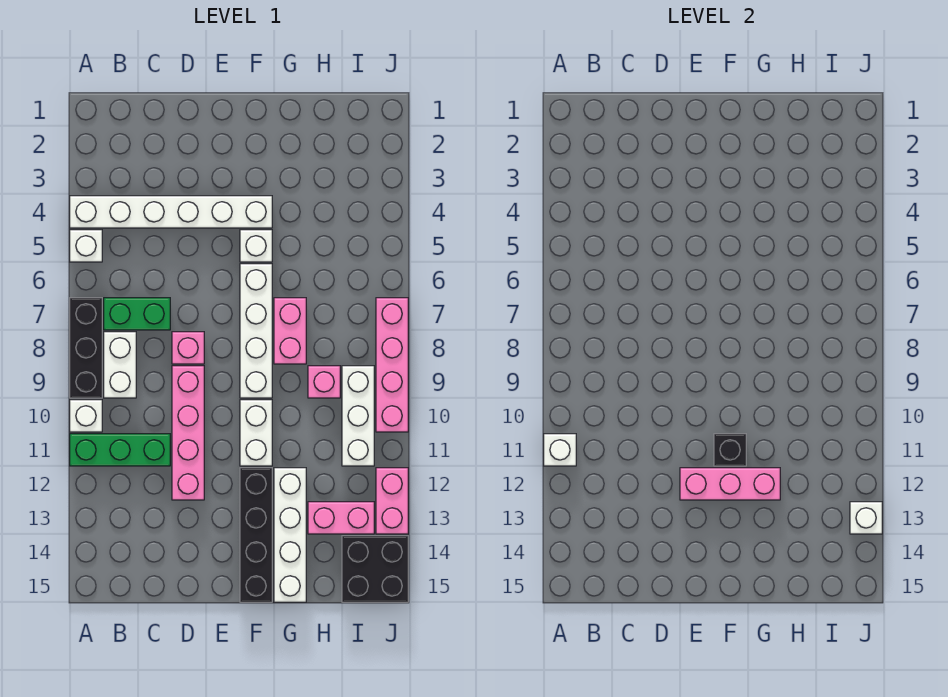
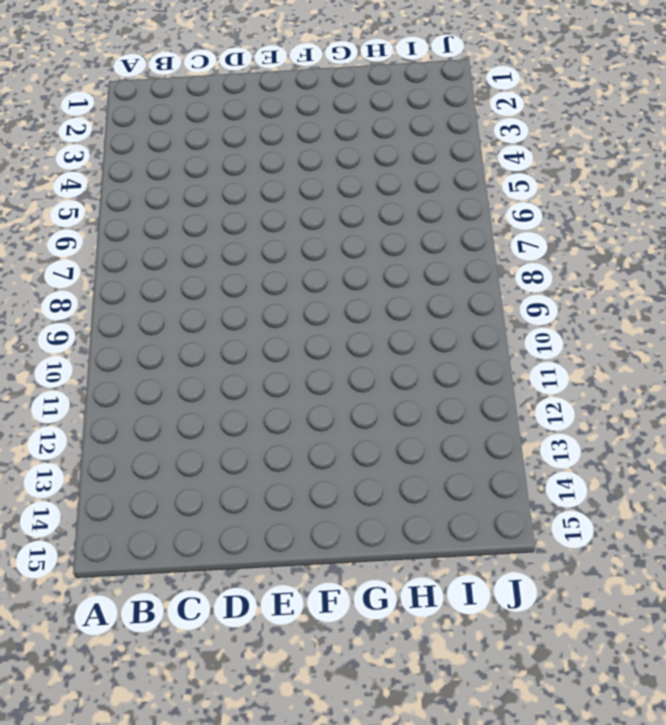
none -> white brick A4:F4 level 1
none -> white brick A5 level 1
none -> black brick A7:A9 level 1

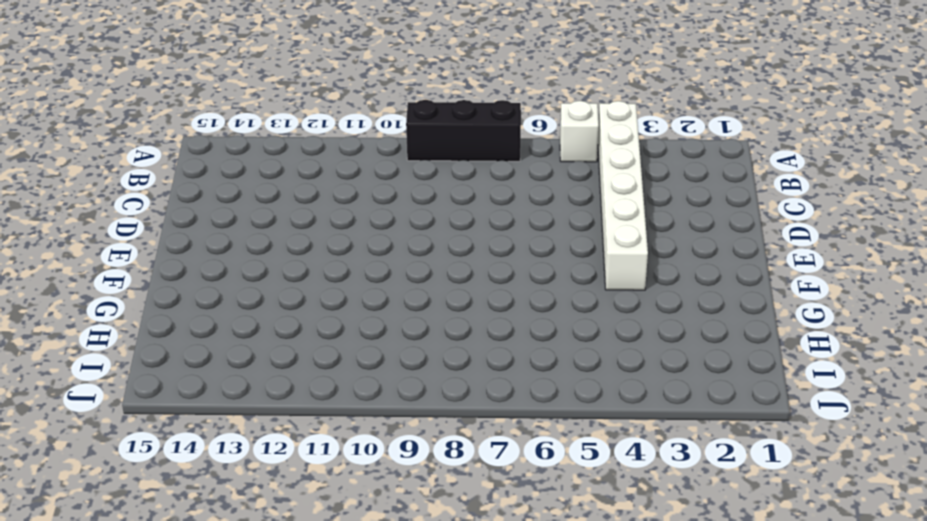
none -> white brick A10 level 1
none -> green brick A11:C11 level 1
none -> green brick B7:C7 level 1

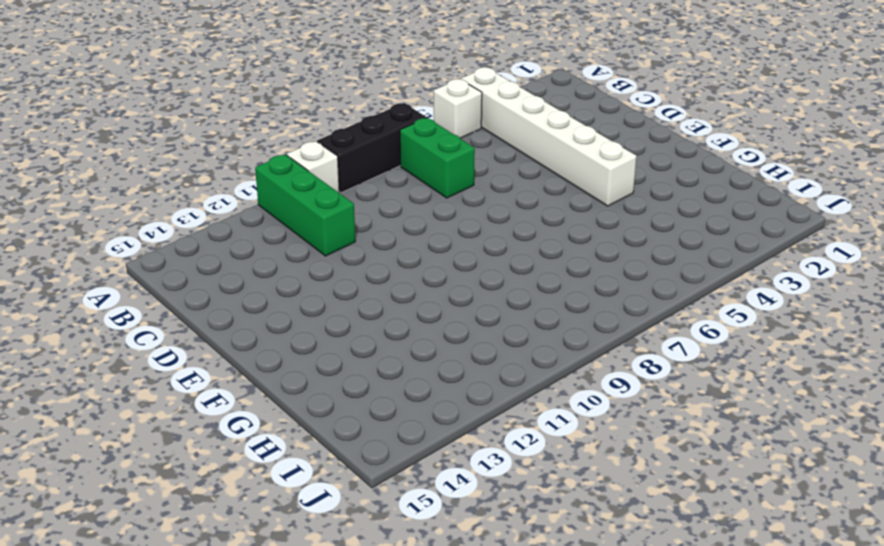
none -> white brick B8:B9 level 1
none -> pink brick D8 level 1
none -> pink brick D9:D12 level 1

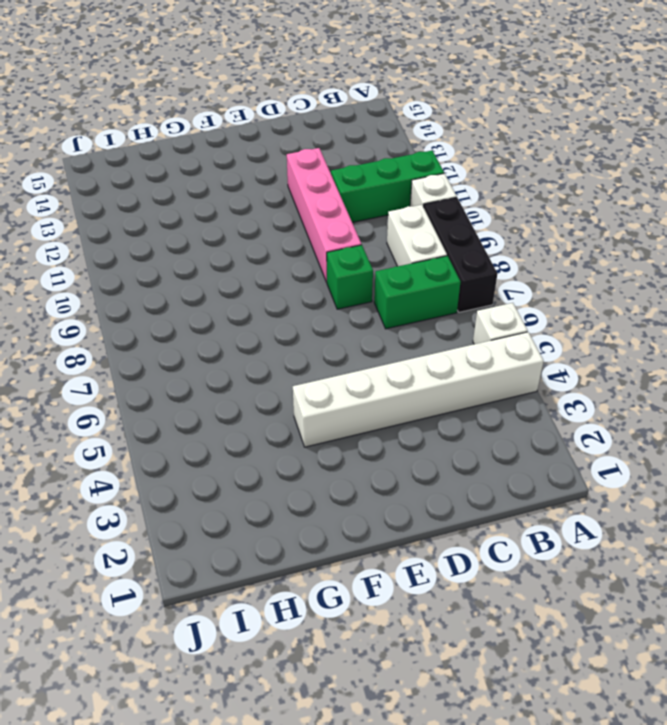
green brick D8 level 1 -> pink brick D8 level 1
none -> white brick F5 level 1
none -> white brick F6:F9 level 1
none -> white brick F10:F11 level 1

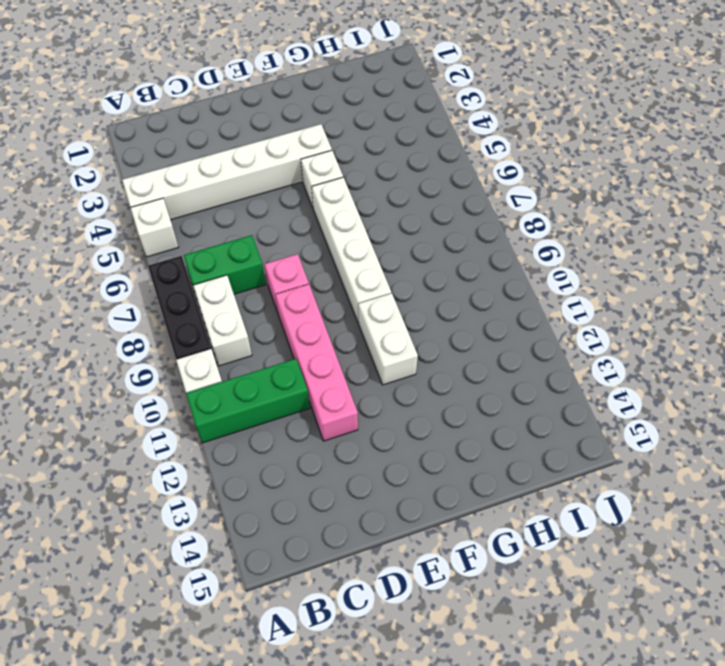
none -> black brick F12:F15 level 1
none -> pink brick G7:G8 level 1
none -> white brick G12:G15 level 1

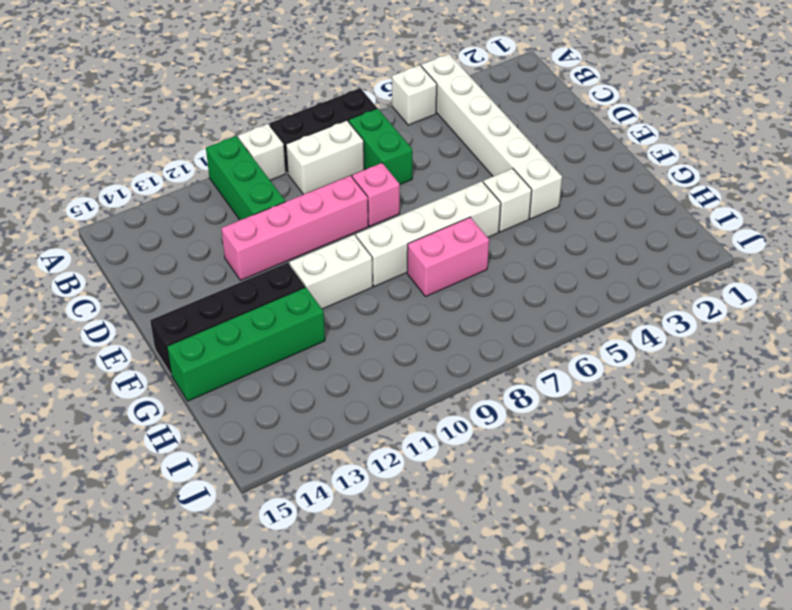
green brick G12:G15 level 1 -> white brick G12:G15 level 1
none -> pink brick H9 level 1
none -> pink brick H13:I13 level 1
none -> white brick I9:I11 level 1

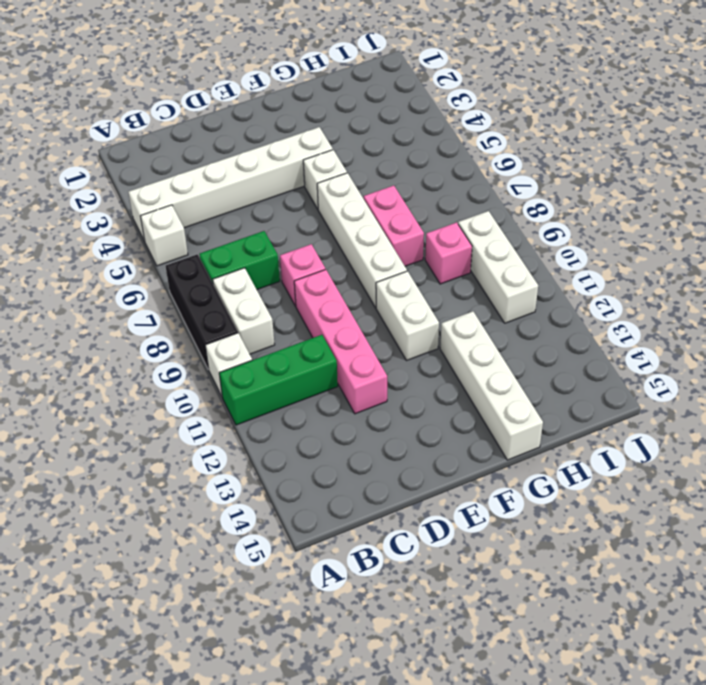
none -> black brick F12:F15 level 1
none -> pink brick H13:I13 level 1
none -> black brick I14:J15 level 1

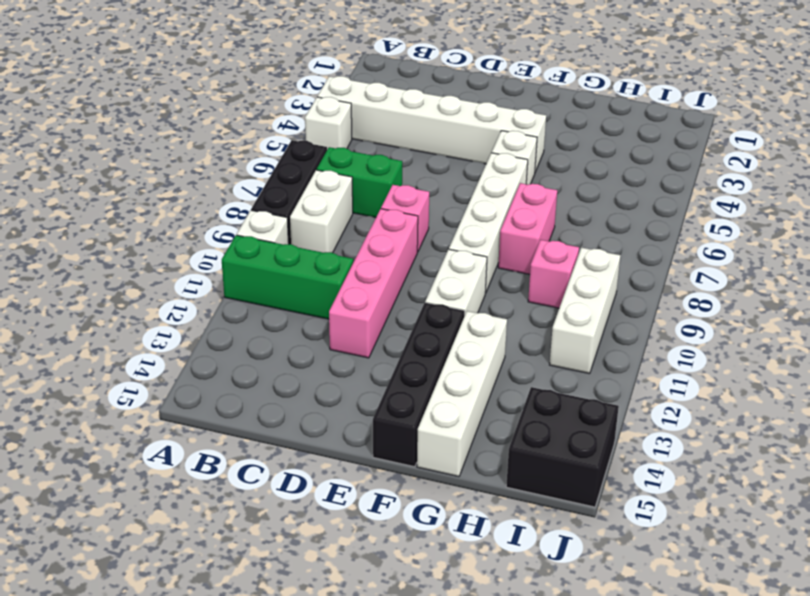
none -> pink brick H13:I13 level 1
none -> pink brick J7:J10 level 1
none -> pink brick J12:J13 level 1

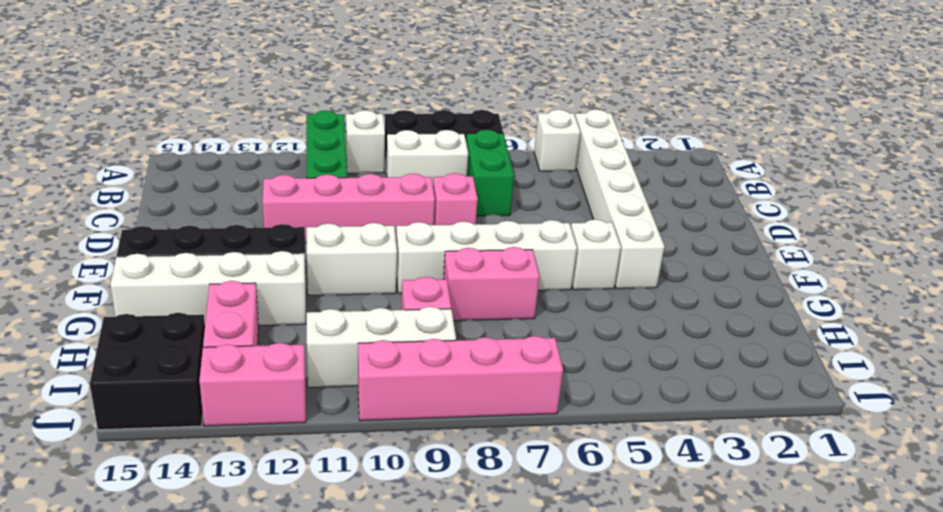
none -> white brick A11 level 2
none -> pink brick E12:G12 level 2
none -> black brick F11 level 2

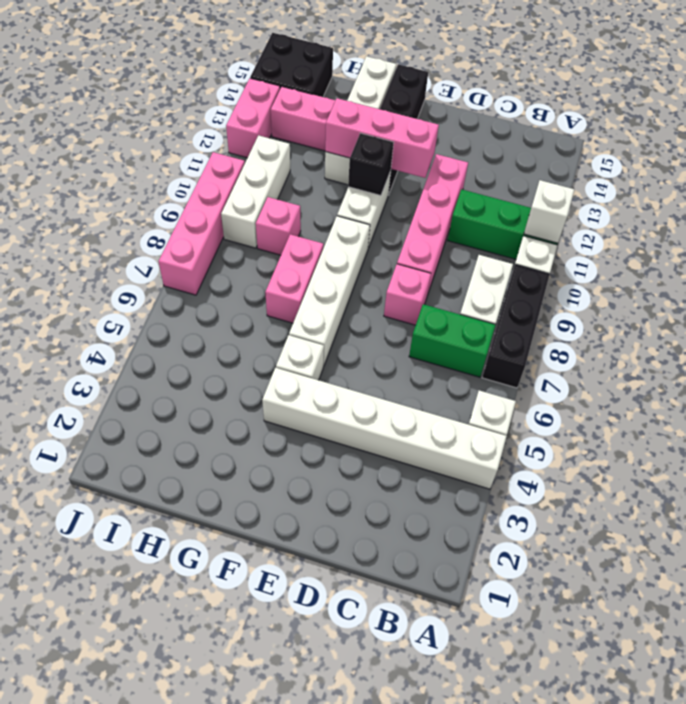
none -> white brick J13 level 2

